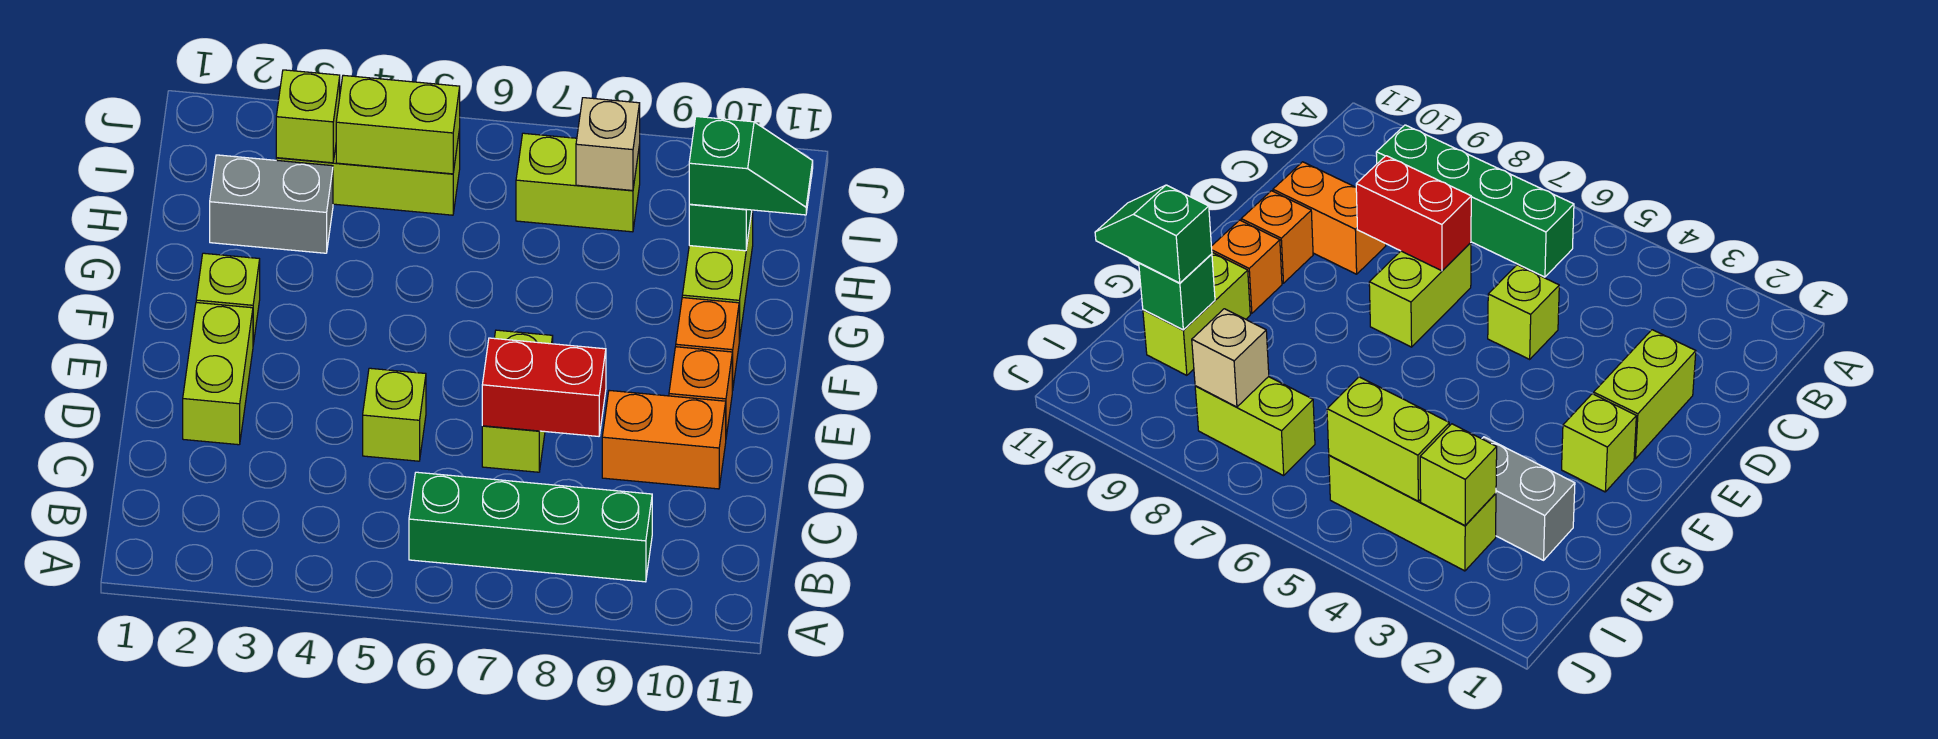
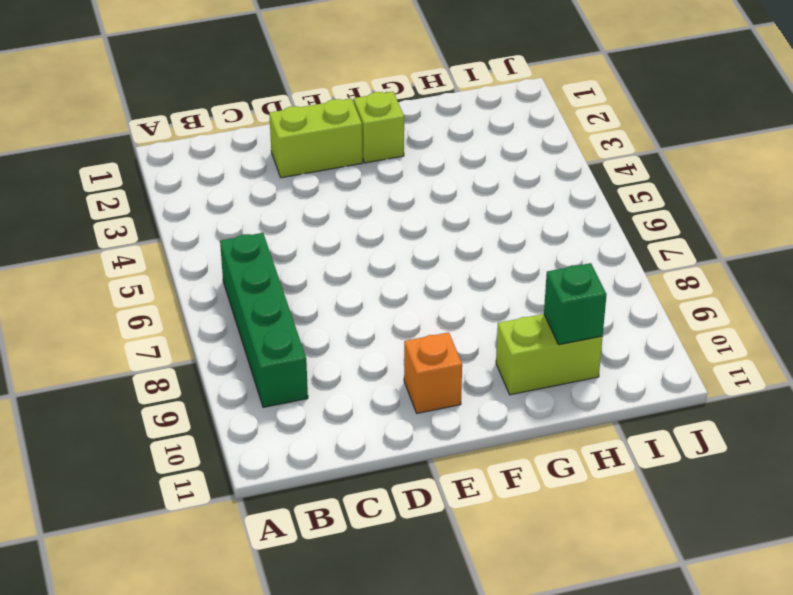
none -> lime brick D5 level 1
none -> lime brick D7:E7 level 1
none -> orange brick D9:D10 level 1

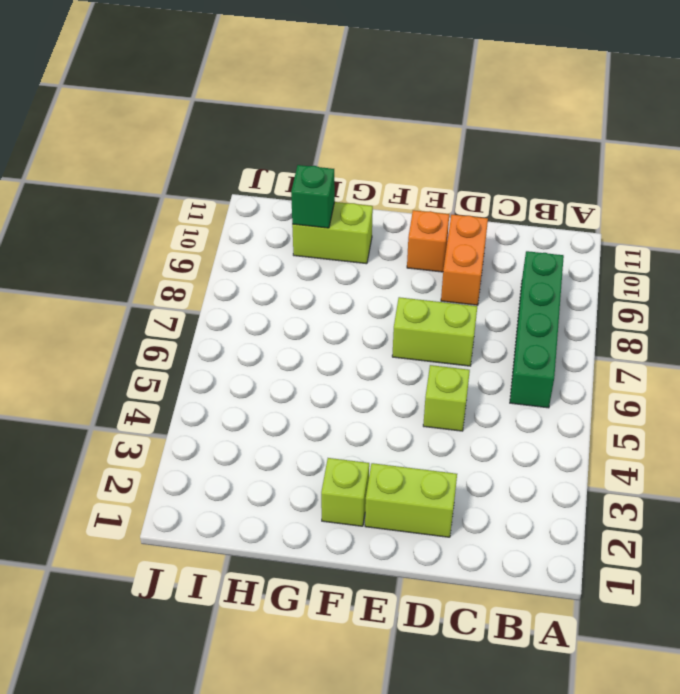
none -> orange brick F10 level 1
none -> grey brick H2:H3 level 1
none -> lime brick I3:I5 level 1

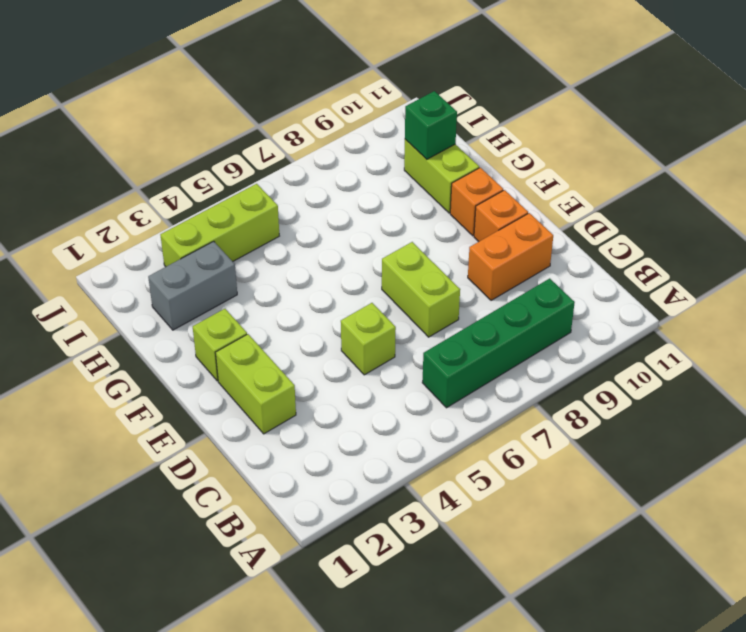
none -> lime brick I7:I8 level 1
none -> red brick D7:D8 level 2
none -> lime brick I3 level 2

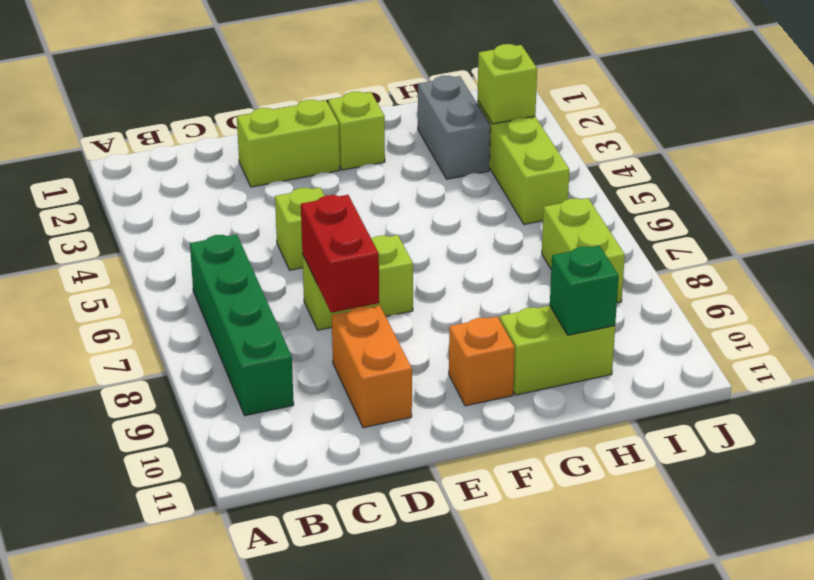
none -> orange brick E10 level 1
none -> lime brick I4:I5 level 2
none -> tan brick I8 level 2

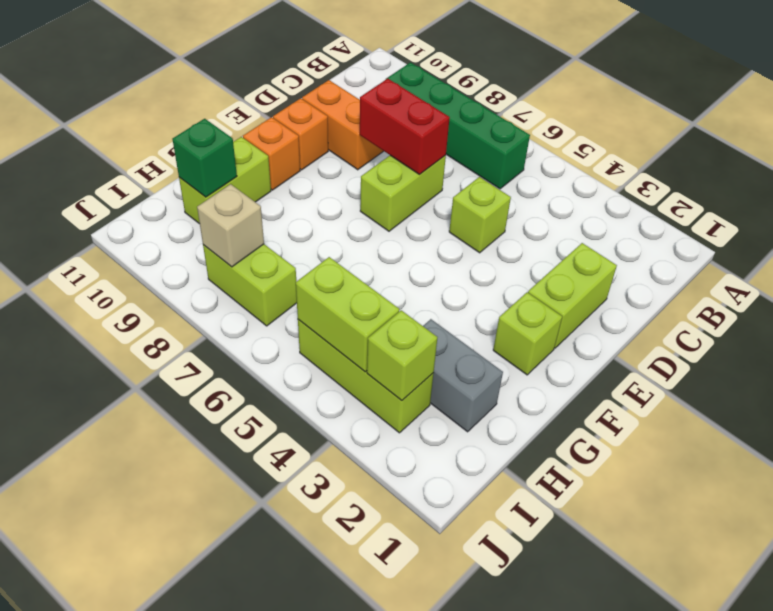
none -> green slope H10:H11 level 3 top 10

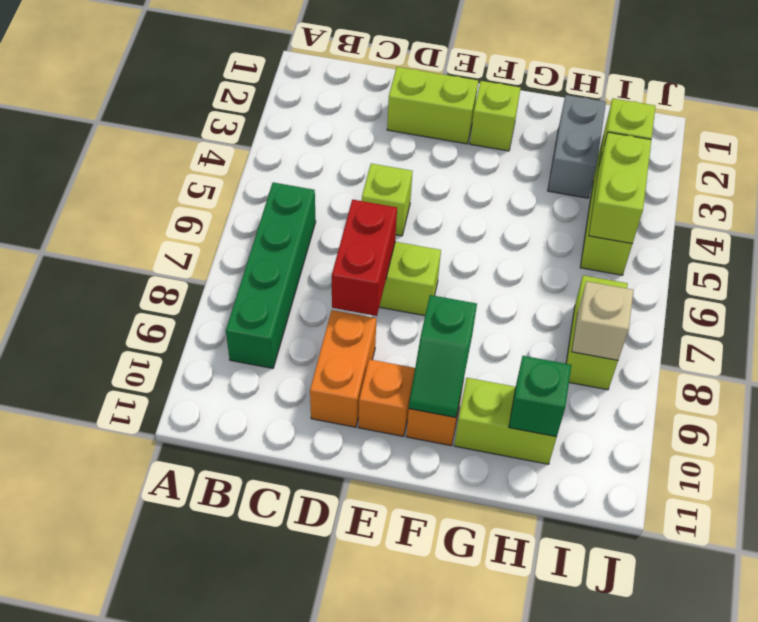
green slope F9:F10 level 2 top 9 -> green slope H10:H11 level 3 top 10

